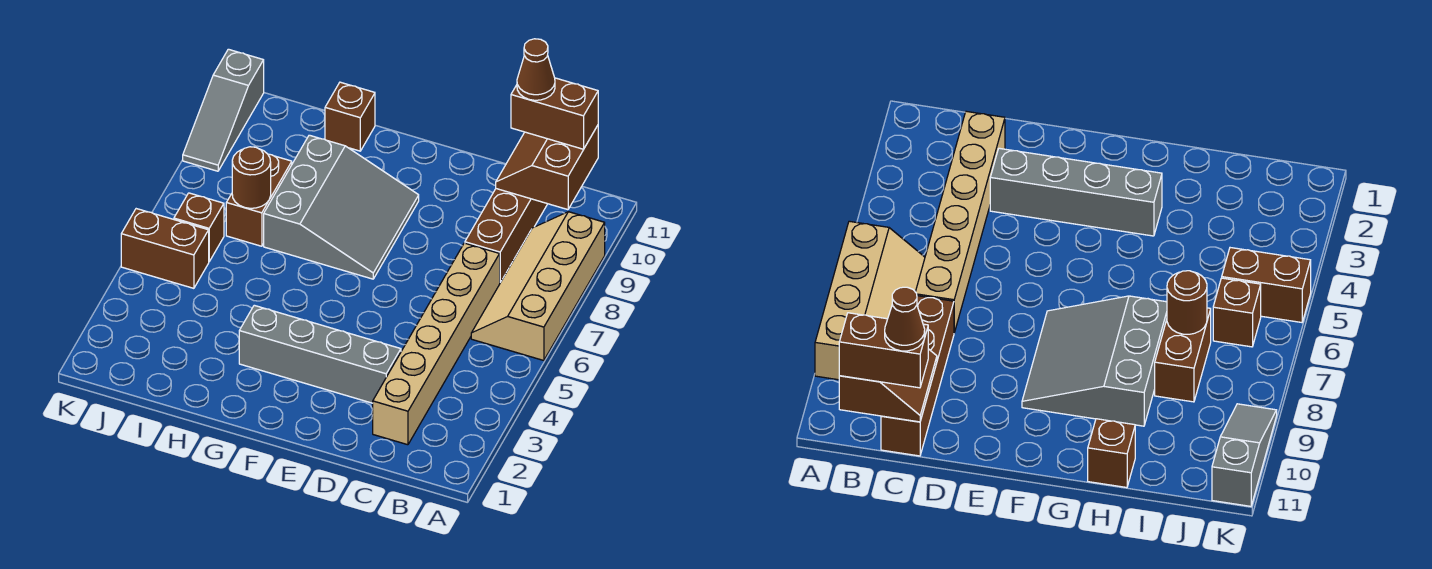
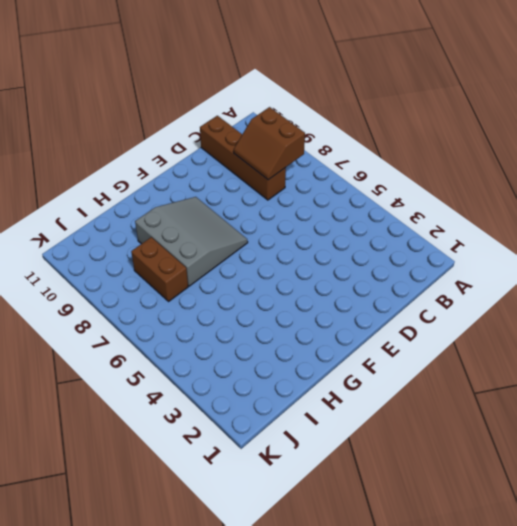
brown slope B8:C9 level 2 top B -> brown slope B10:C11 level 2 top B
none -> tan slope A6:B9 level 1 top A
none -> tan brick C2:C7 level 1
none -> grey brick D3:G3 level 1

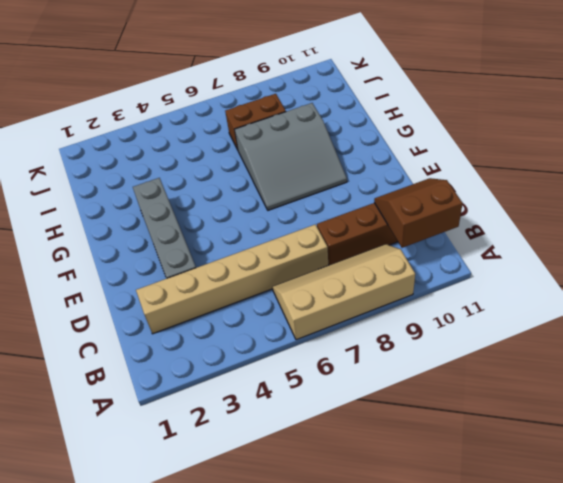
none -> brown brick H11 level 1
none -> brown brick J5:K5 level 1
none -> brown brick J6 level 1

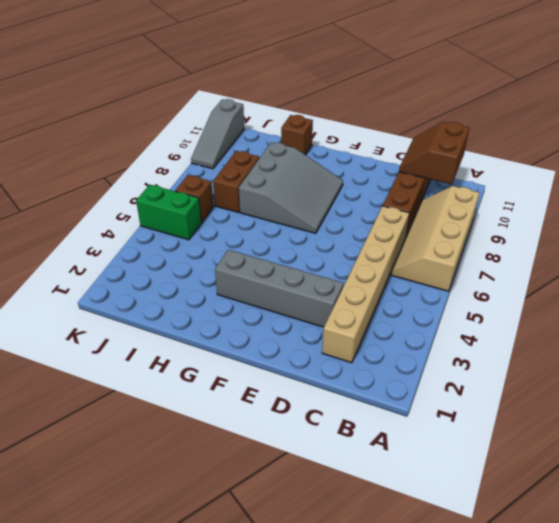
green brick J5:K5 level 1 -> brown brick J5:K5 level 1
none -> brown round brick I7 level 2
none -> brown brick B11:C11 level 3
none -> brown cone C11 level 4

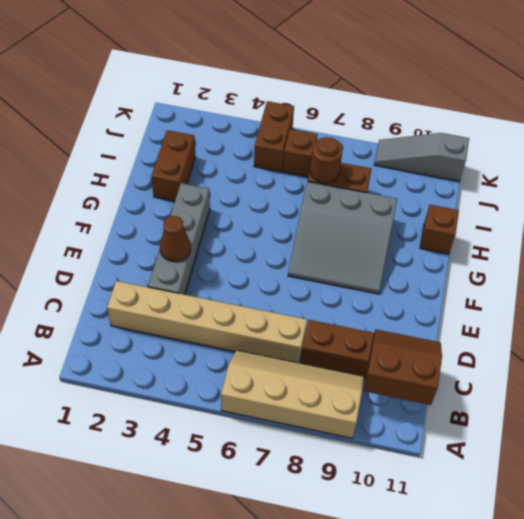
brown cone E3 level 2 -> brown cone C11 level 4
brown brick H2:I2 level 1 -> brown brick B11:C11 level 3

